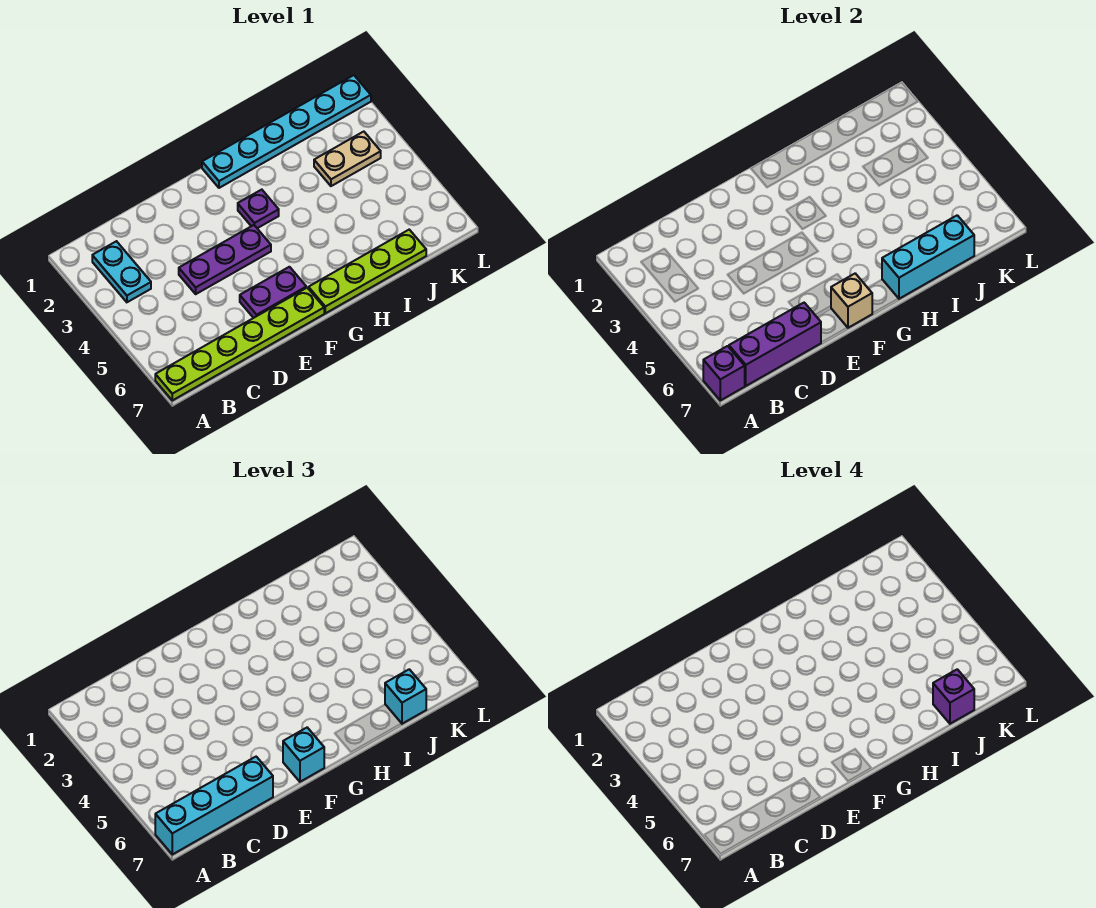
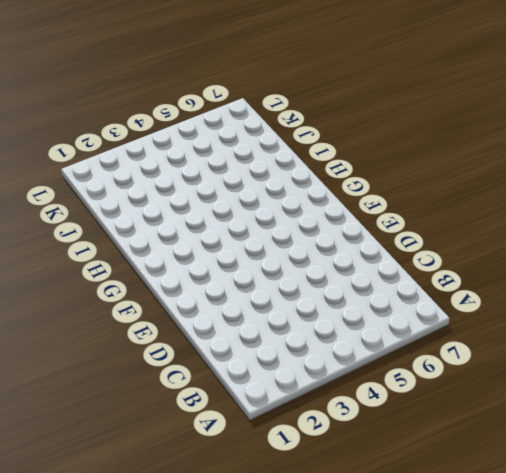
none -> lime plate A7:F7 level 1
none -> cyan plate B2:B3 level 1
none -> purple plate D4:F4 level 1

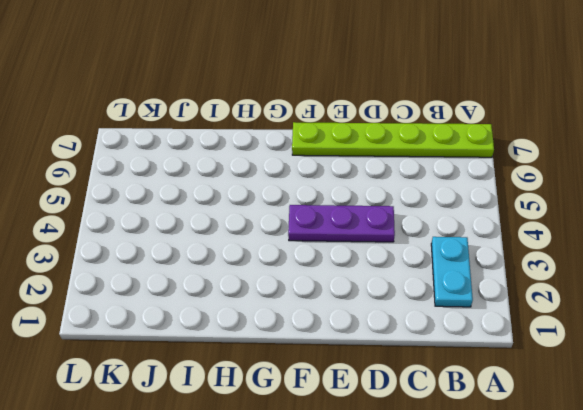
none -> purple plate E6:F6 level 1
none -> cyan plate G1:L1 level 1
none -> purple plate G3 level 1

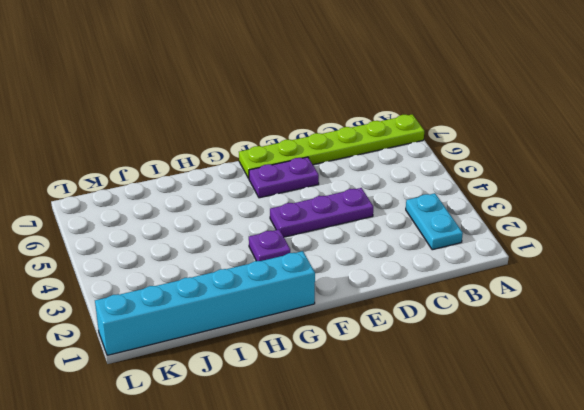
cyan brick G1:L1 level 1 -> cyan plate G1:L1 level 1
none -> lime plate G7:J7 level 1
none -> tan plate J3:K3 level 1
none -> purple brick A7 level 2

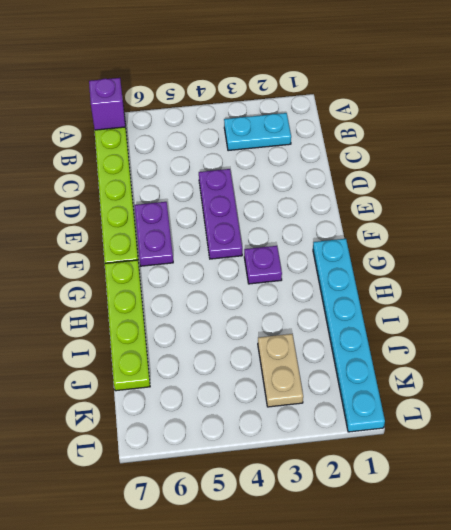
none -> purple brick B7:D7 level 2
none -> tan brick F7 level 2
none -> cyan brick H7:J7 level 2

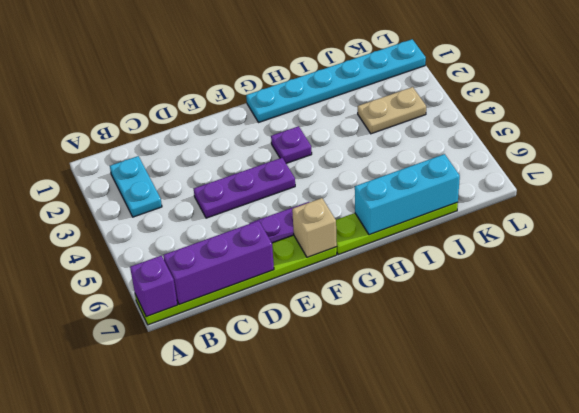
none -> cyan brick A7:D7 level 3
none -> cyan brick F7 level 3
none -> cyan brick J7 level 3

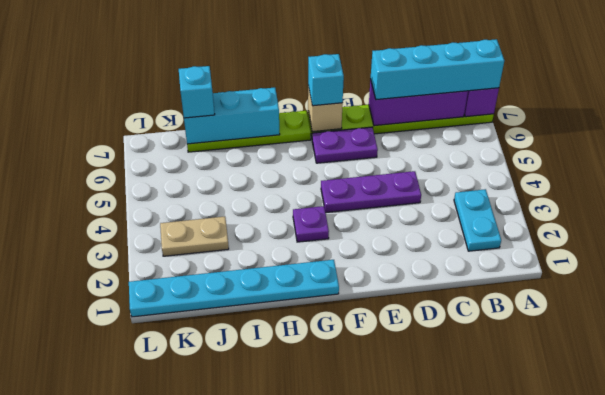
none -> purple brick J7 level 4

